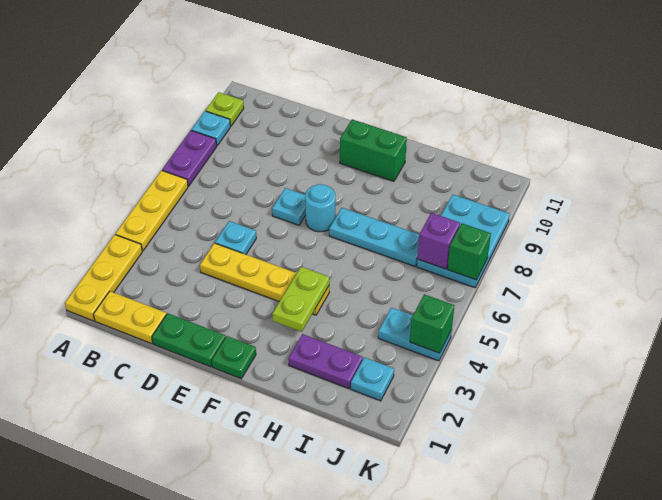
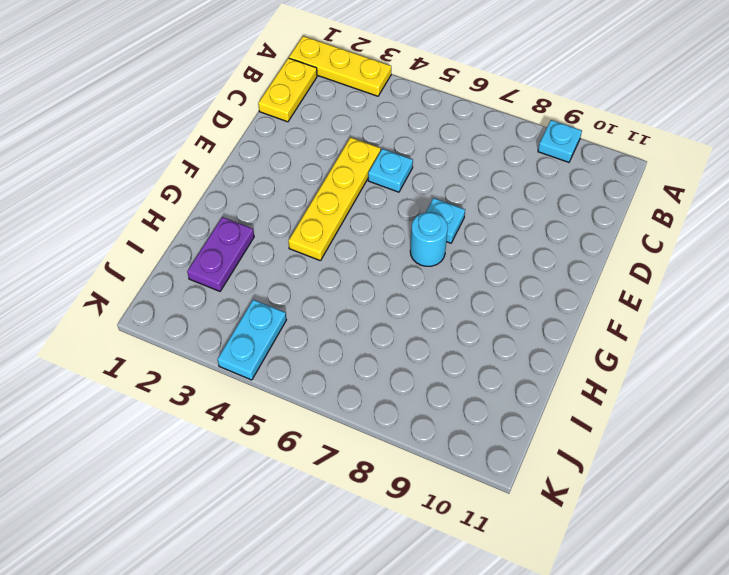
none -> yellow plate A4:A6 level 1
none -> purple plate A7:A8 level 1
none -> lime plate A10 level 1

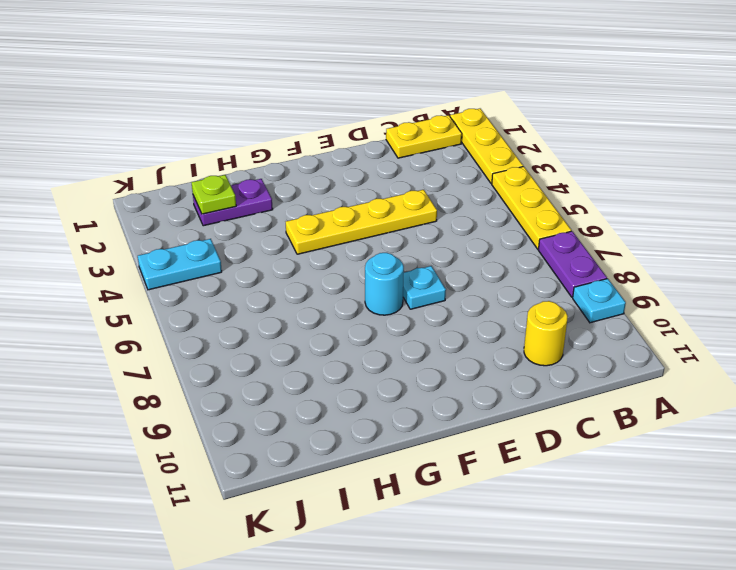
yellow round brick C10 level 1 -> none
lime plate I2 level 2 -> lime plate A10 level 1
none -> green plate D1:E1 level 1
none -> cyan plate D5 level 1
none -> green plate F1 level 1

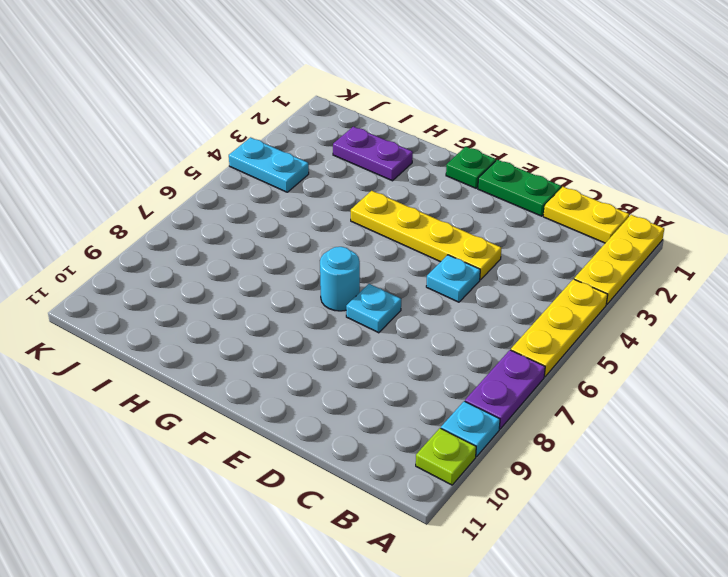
none -> green brick F10:G10 level 1
none -> cyan plate G7:I7 level 1
none -> cyan plate J2 level 1

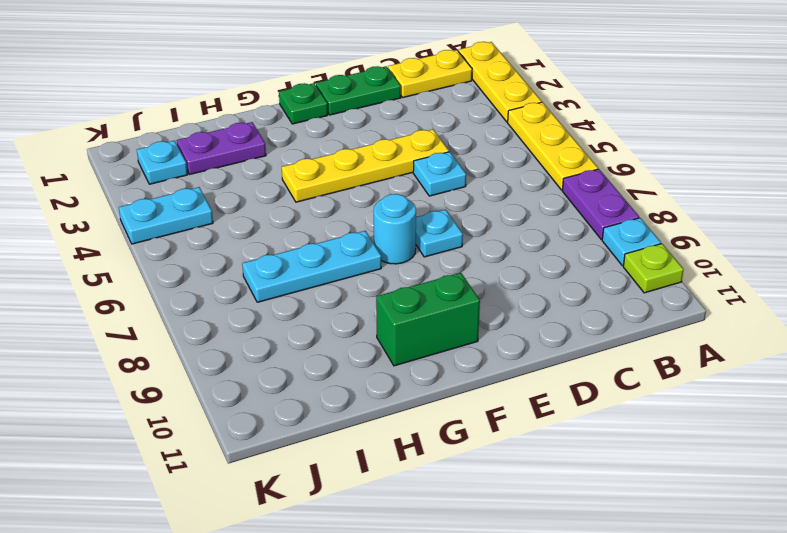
none -> cyan plate J7:K9 level 1
none -> lime plate G3:G4 level 2
none -> purple brick J7 level 2

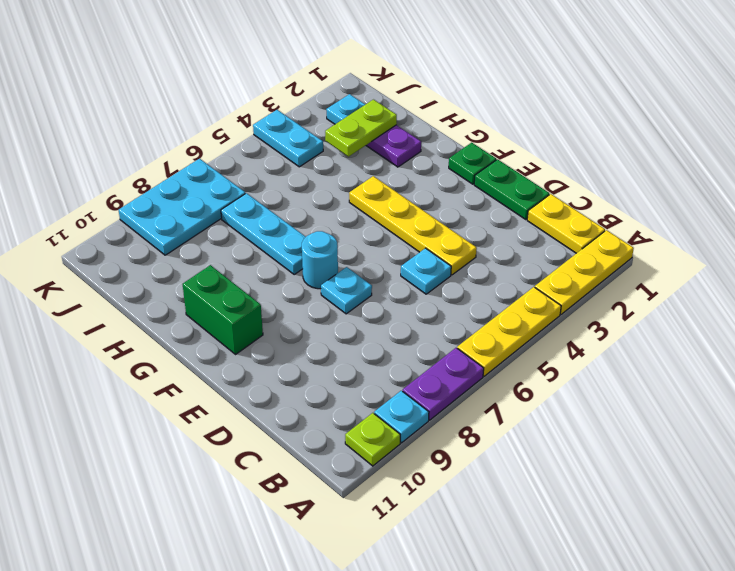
lime plate I2:I3 level 2 -> lime plate G3:G4 level 2
none -> purple brick J7 level 2
none -> green brick K4 level 2
none -> green brick K7 level 2

